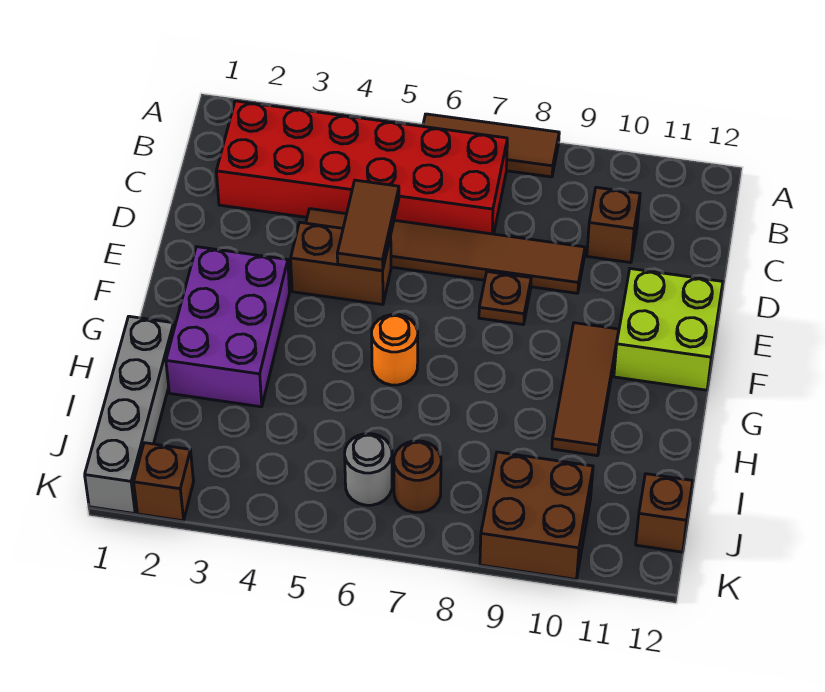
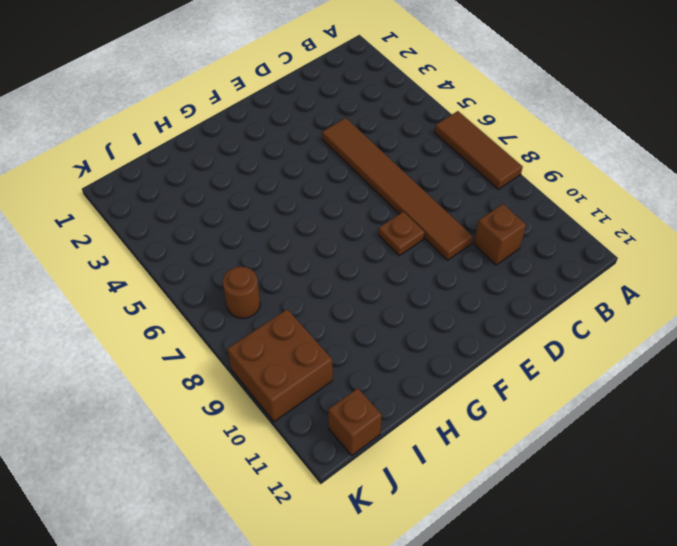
none -> red brick B2:C7 level 1
none -> brown brick E4:E5 level 1
none -> lime brick E11:F12 level 1

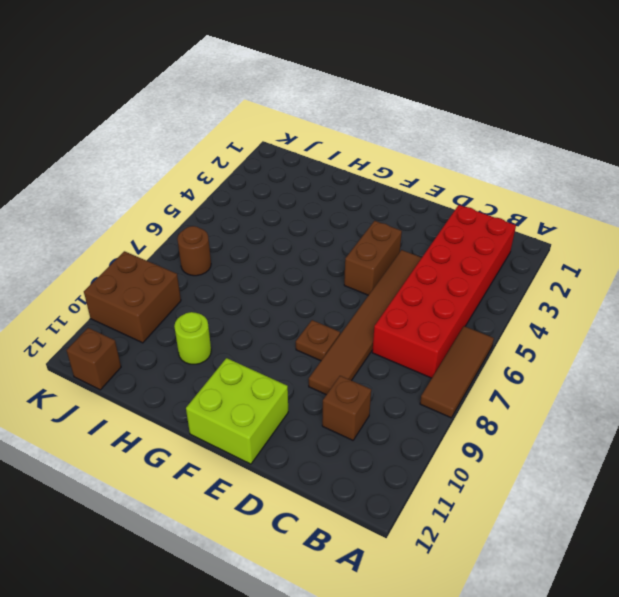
lime round brick H10 level 1 -> brown tile F10:H10 level 1
none -> purple brick F2:H3 level 1
none -> orange round brick G6 level 1
none -> grey brick H1:K1 level 1

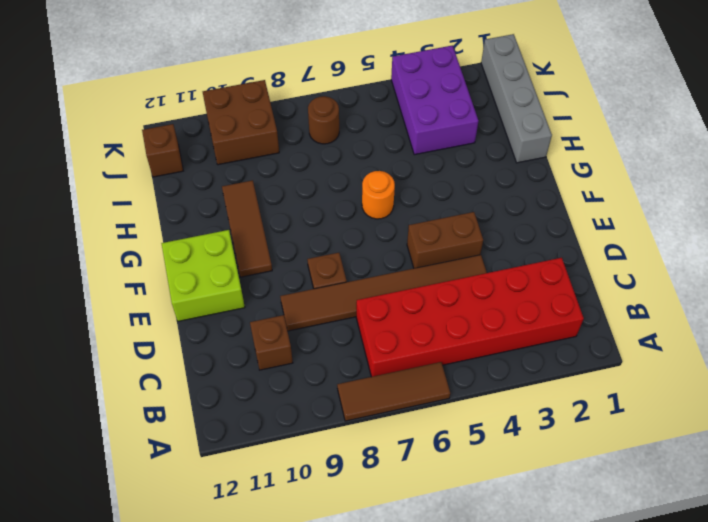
purple brick I3:K4 level 1 -> purple brick F2:H3 level 1
none -> grey round brick J6 level 1
none -> brown brick K2 level 1
none -> brown tile D5:E5 level 2

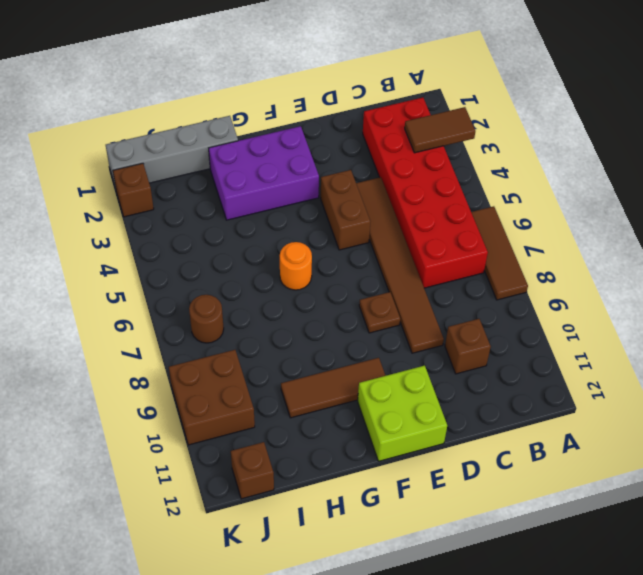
brown tile A3:B3 level 2 -> brown tile D5:E5 level 2
none -> grey round brick J6 level 1

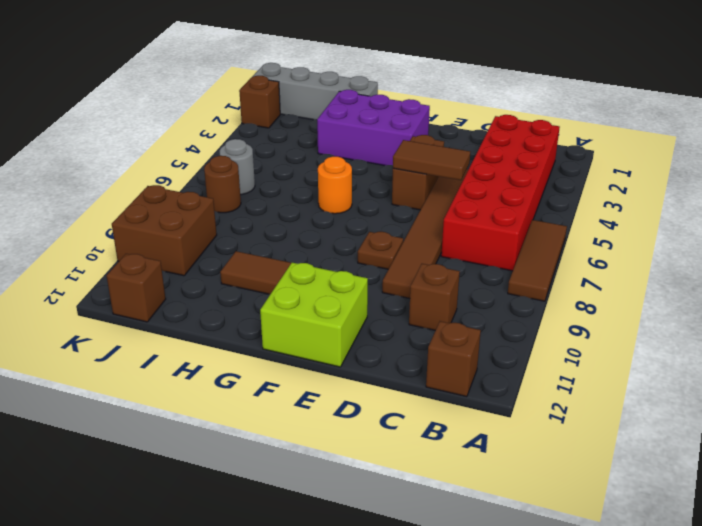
brown brick B12 level 1 -> none

